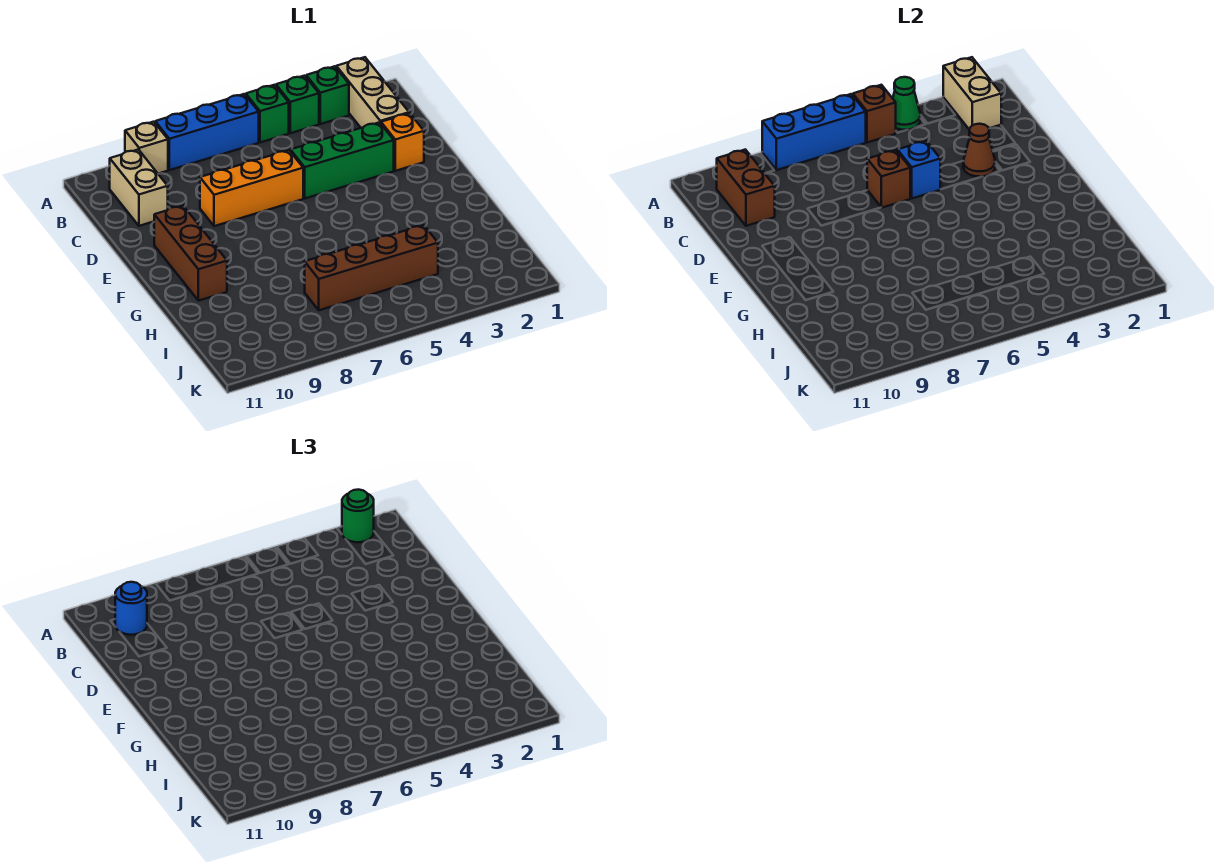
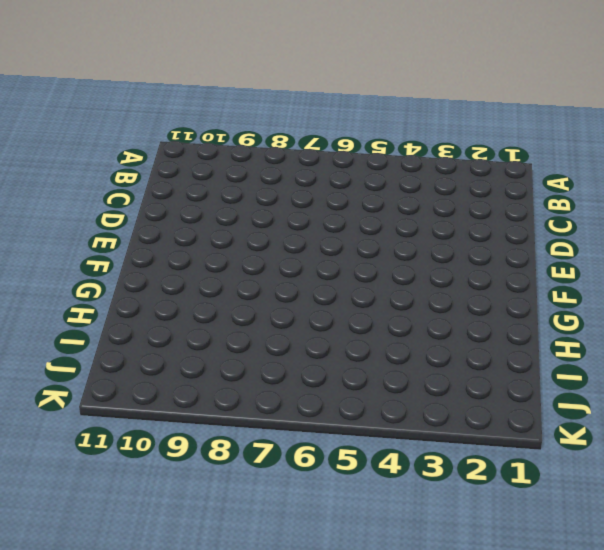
none -> tan brick A2:C2 level 1
none -> green brick A3 level 1
none -> green brick A4 level 1

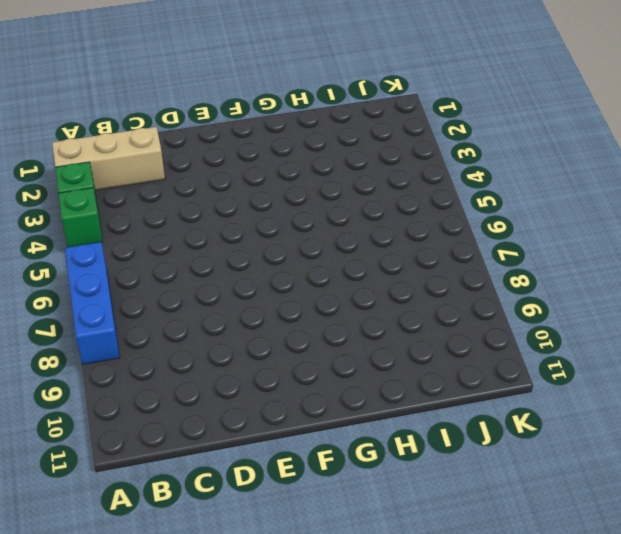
none -> green brick A5 level 1
none -> tan brick A9 level 1
none -> tan brick B10:C10 level 1

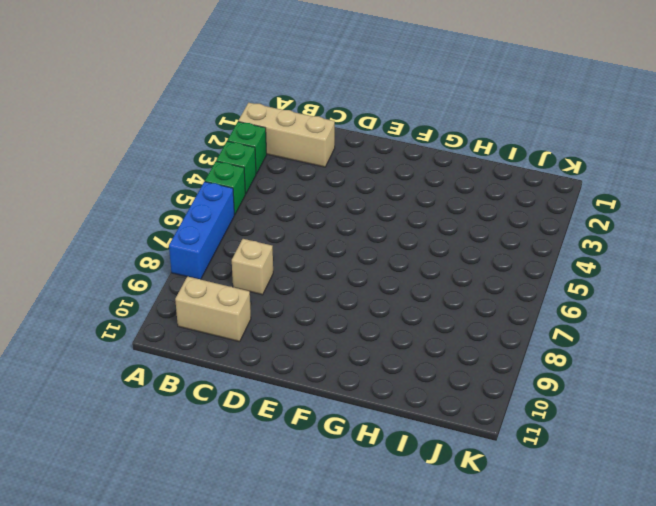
tan brick C8 level 1 -> tan brick A9 level 1
none -> orange brick D2 level 1
none -> green brick D3:D5 level 1
none -> orange brick D6:D8 level 1

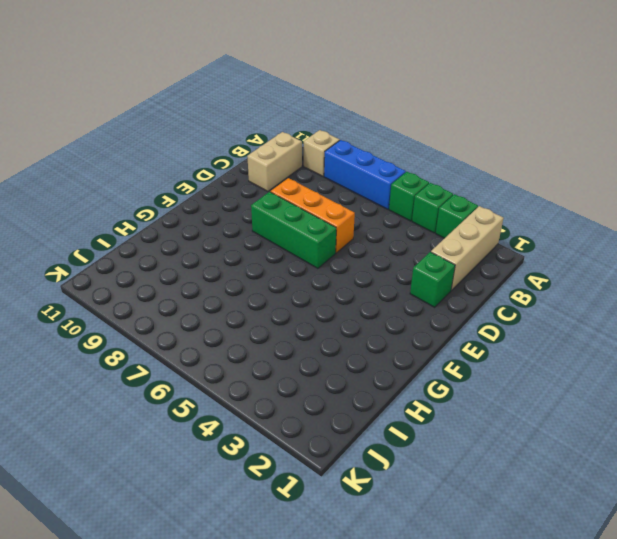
green brick D2 level 1 -> orange brick D2 level 1
green brick E6:E8 level 1 -> green brick D3:D5 level 1
none -> brown brick E10:G10 level 1
none -> brown brick I4:I7 level 1
none -> tan brick A2:B2 level 2

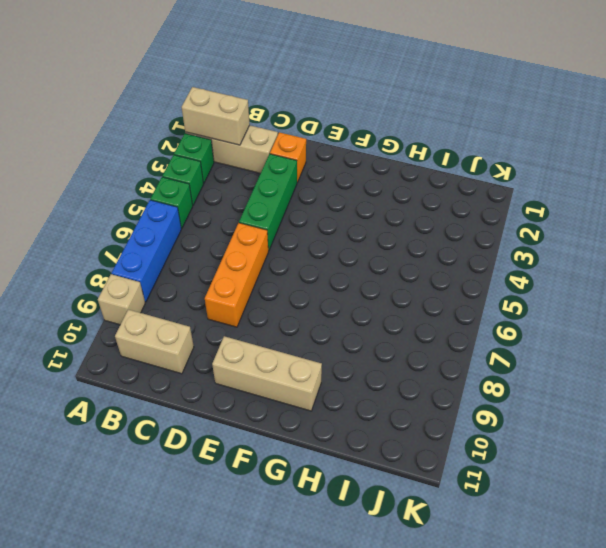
tan brick E10:G10 level 1 -> brown brick E10:G10 level 1
none -> brown brick I4:I7 level 1
none -> green cone A4 level 2
none -> brown brick A5 level 2

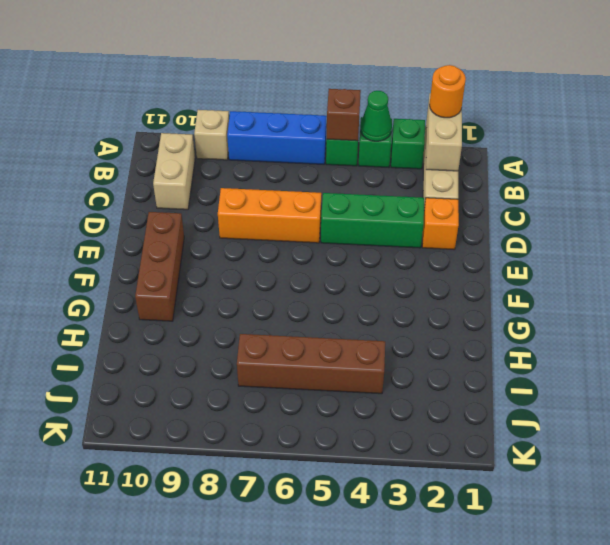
orange round brick A2 level 3 -> green round brick A2 level 3
none -> blue brick A6:A8 level 2
none -> brown brick B10:C10 level 2
none -> brown cone D3 level 2

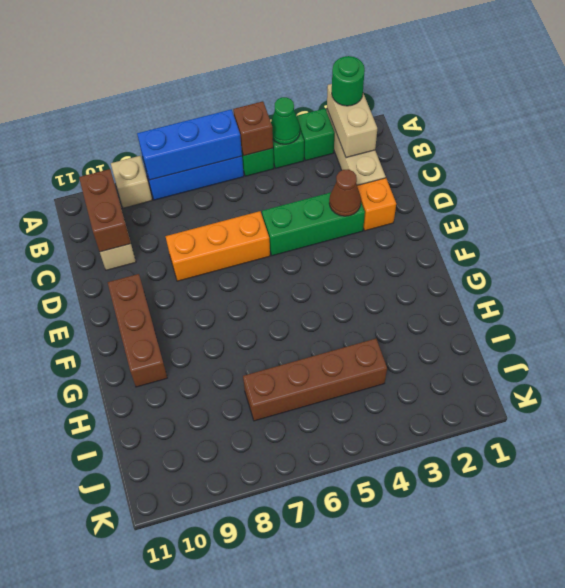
none -> blue brick D5 level 2
none -> brown brick D6 level 2
none -> blue round brick B10 level 3

